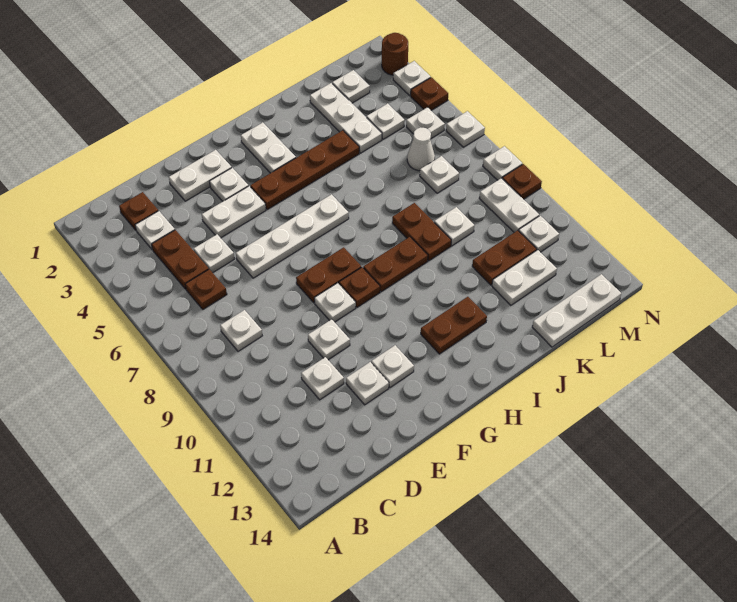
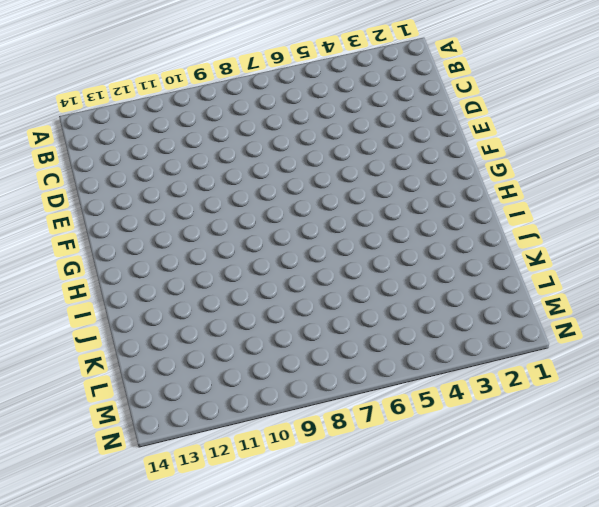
none -> brown plate C2 level 1
none -> white plate C3 level 1
none -> brown plate C4:C5 level 1
none -> brown plate C6 level 1

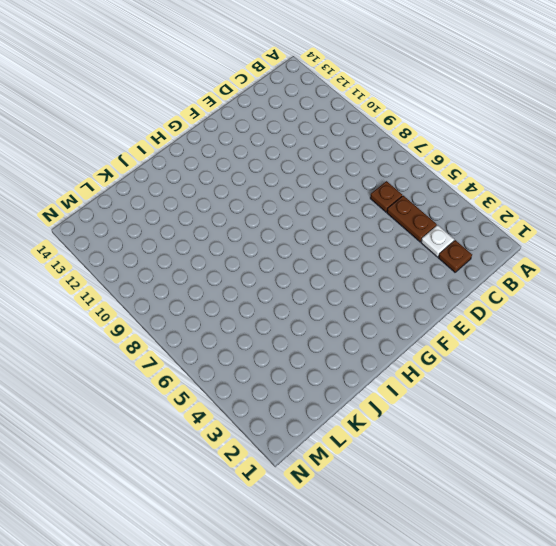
none -> white plate C8 level 1
none -> white plate D5 level 1
none -> white plate D11 level 1
none -> white plate E2:F2 level 1

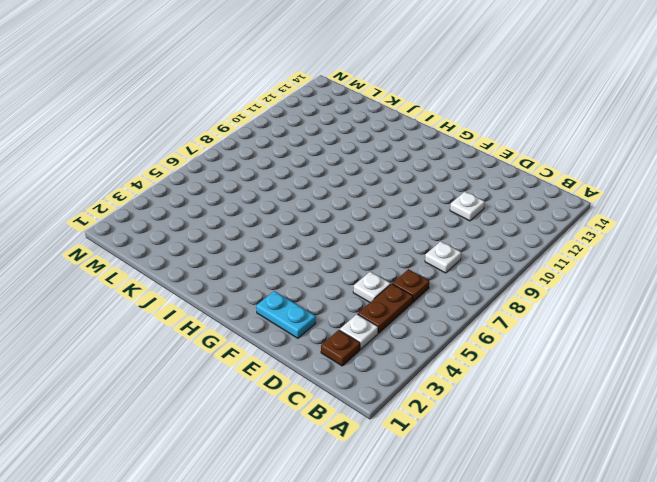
cyan plate E2:F2 level 1 -> white plate E2:F2 level 1
none -> white plate E4:F4 level 1
none -> white plate E6:H6 level 1
none -> white plate E10 level 1
none -> white plate E12 level 1

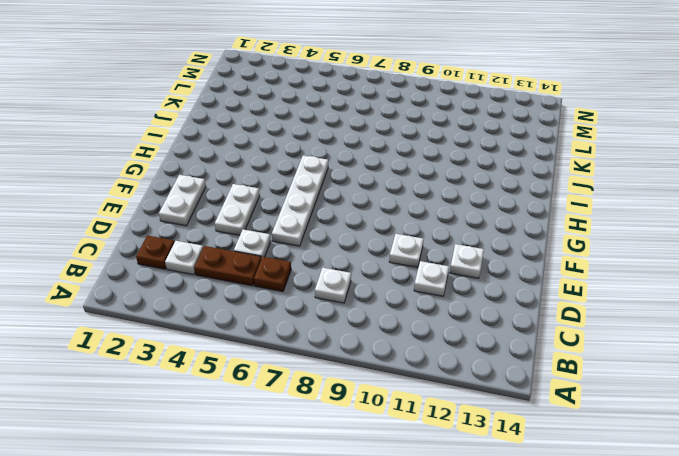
none -> white plate F3 level 1
none -> brown plate F8:G8 level 1
none -> white plate F9 level 1
none -> white plate F12 level 1

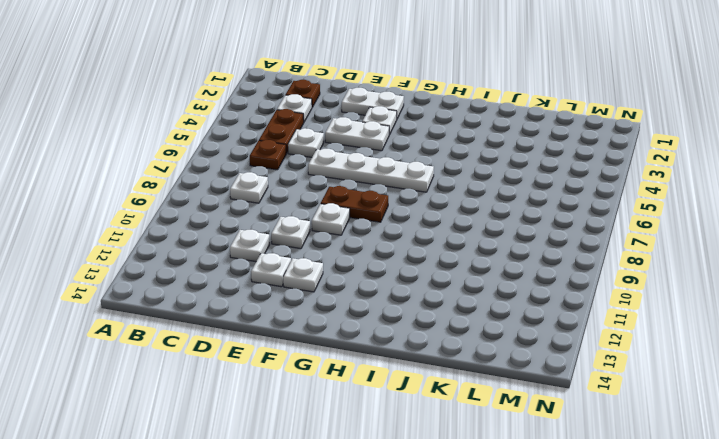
none -> brown plate G4:J4 level 1
none -> brown plate G9 level 1
none -> white plate H2:H3 level 1
none -> brown plate H9:I9 level 1

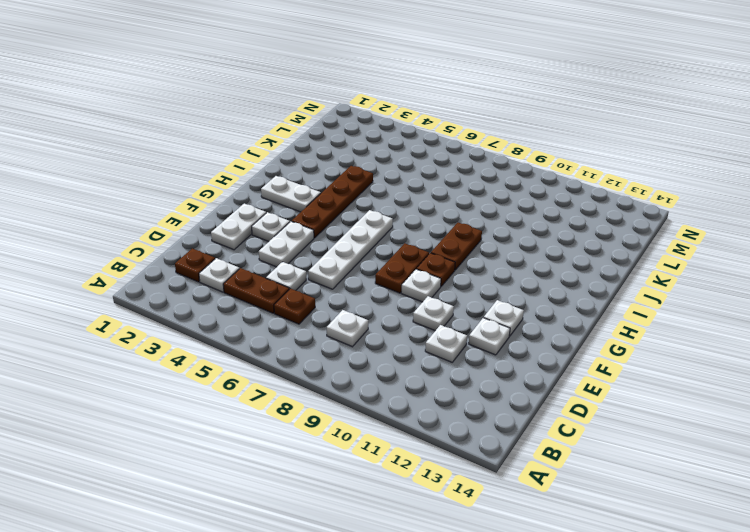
none -> brown plate H12:I12 level 1
none -> brown plate J8:J9 level 1
none -> white plate K2:K4 level 1
none -> white plate K9 level 1

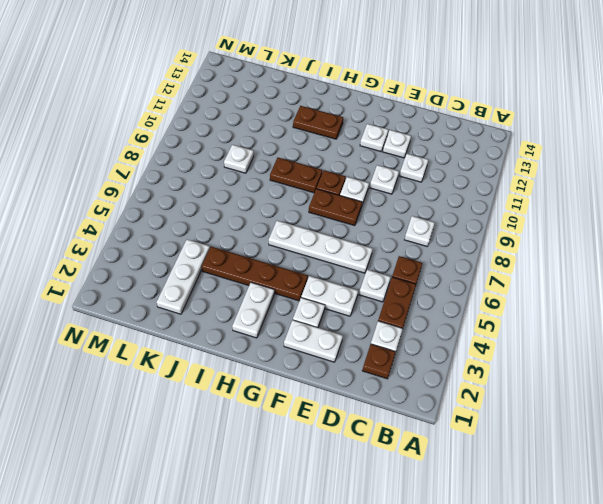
none -> brown plate J8:J9 level 1
none -> brown plate K11:L11 level 1
none -> white plate K12:L12 level 1
none -> white plate K14:M14 level 1

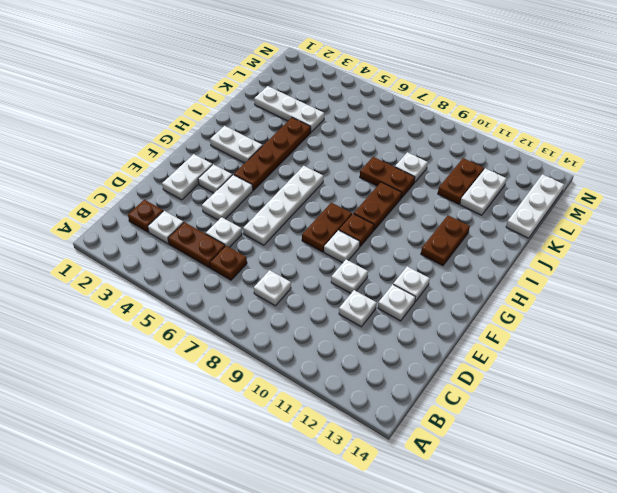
none -> white plate L2 level 1
none -> white plate L4 level 1
none -> white cone L6 level 1
none -> white plate L7 level 1

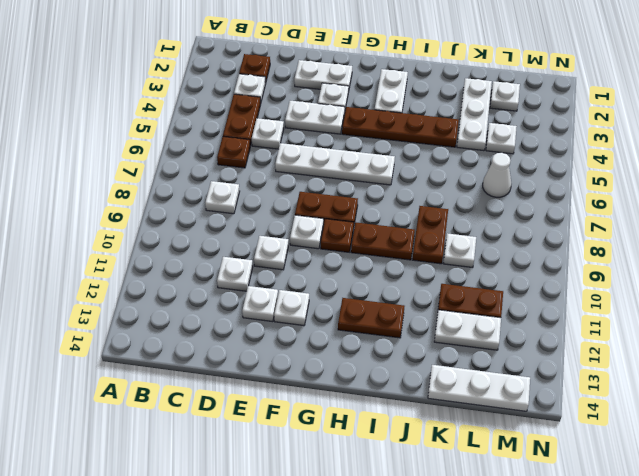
none -> white plate L7 level 1
none -> white plate M5 level 1
none -> white plate M9:M10 level 1
none -> white plate M11 level 1

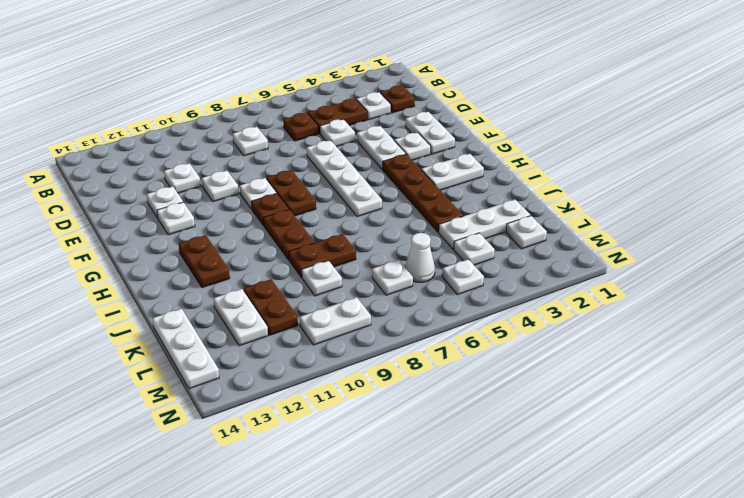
none -> white plate M11 level 1
none -> brown round brick N2 level 1
none -> white plate N3 level 1
none -> brown plate N4 level 1

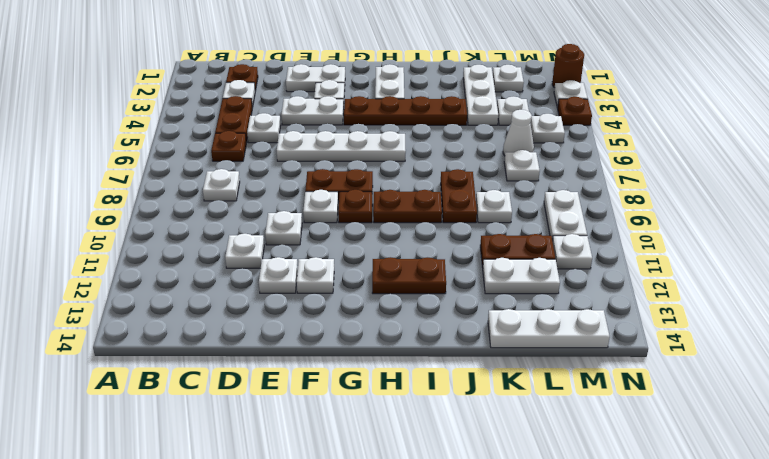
none -> white plate N6 level 1
none -> white plate N8 level 1
none -> brown plate N9 level 1

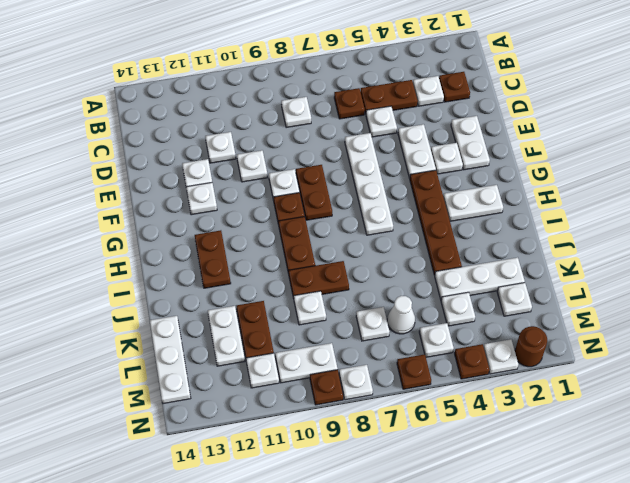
brown plate N6 level 1 -> white plate N6 level 1

